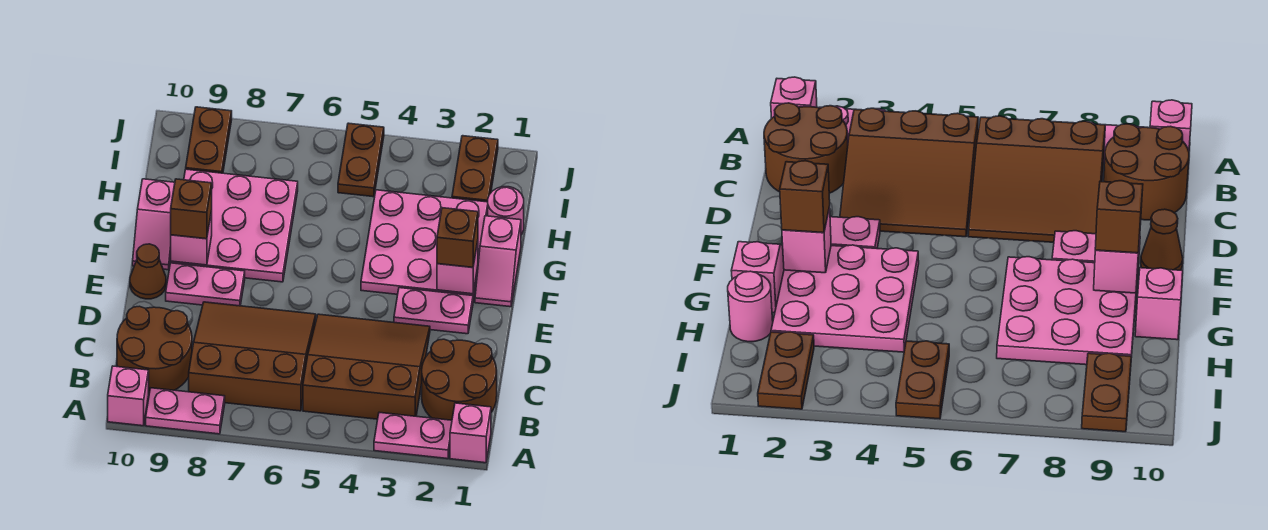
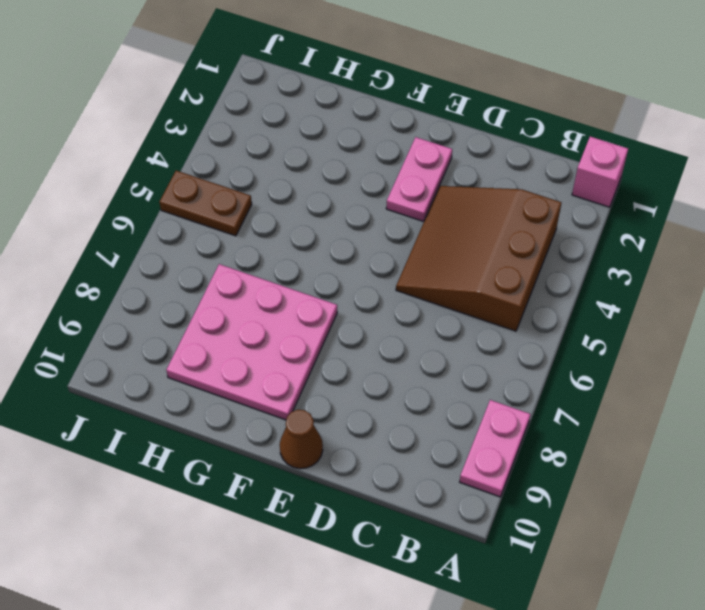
none -> pink plate A2:A3 level 1
none -> pink brick A10 level 1
none -> brown round brick B1:C2 level 1

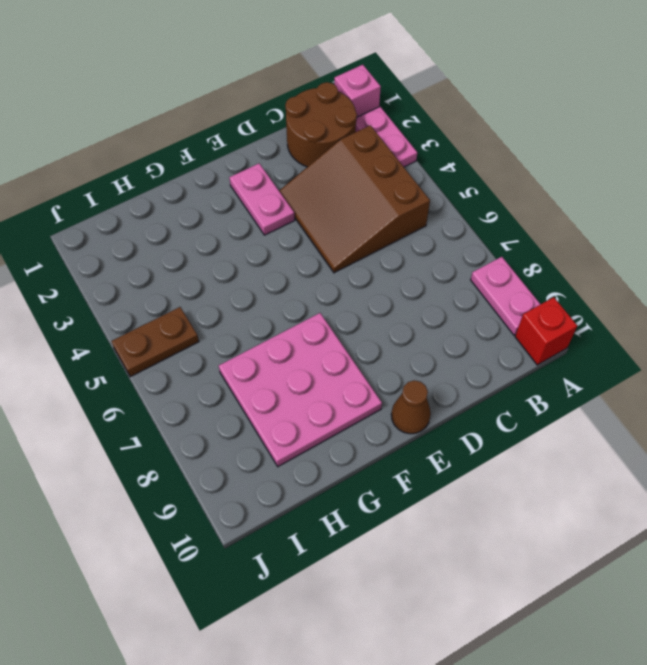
red brick A10 level 1 -> pink brick A10 level 1
none -> brown slope B6:D8 level 1 top B
none -> brown round brick B9:C10 level 1
none -> pink plate E8:E9 level 1

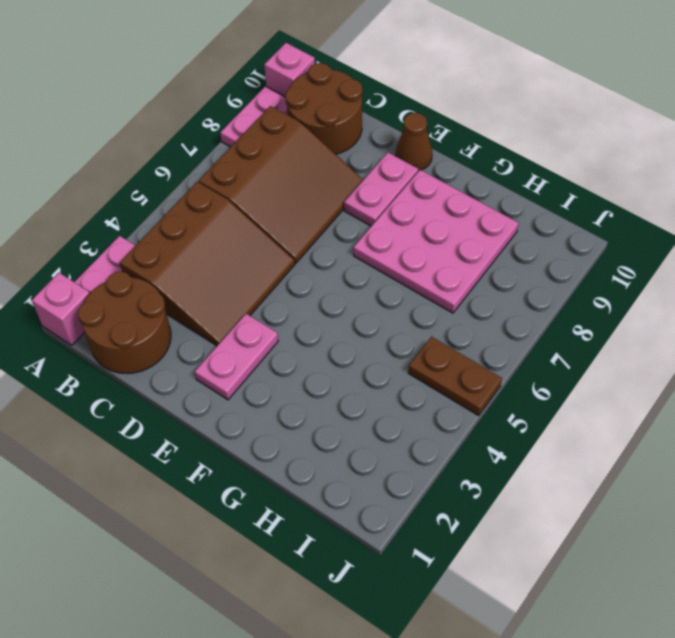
none -> pink slope F1:G1 level 1 top G
none -> pink plate F2:H4 level 1
none -> pink slope F10:G10 level 1 top G

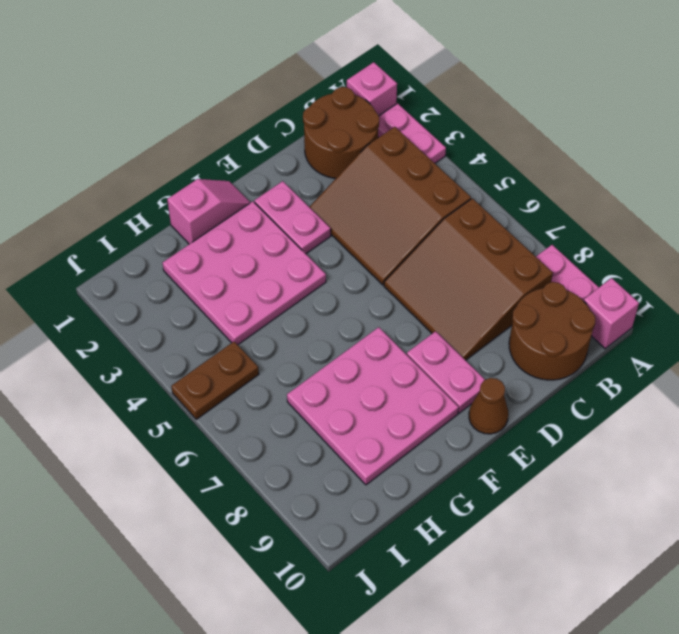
none -> pink slope F10:G10 level 1 top G
none -> pink round brick H1 level 1
none -> brown plate I2:J2 level 1

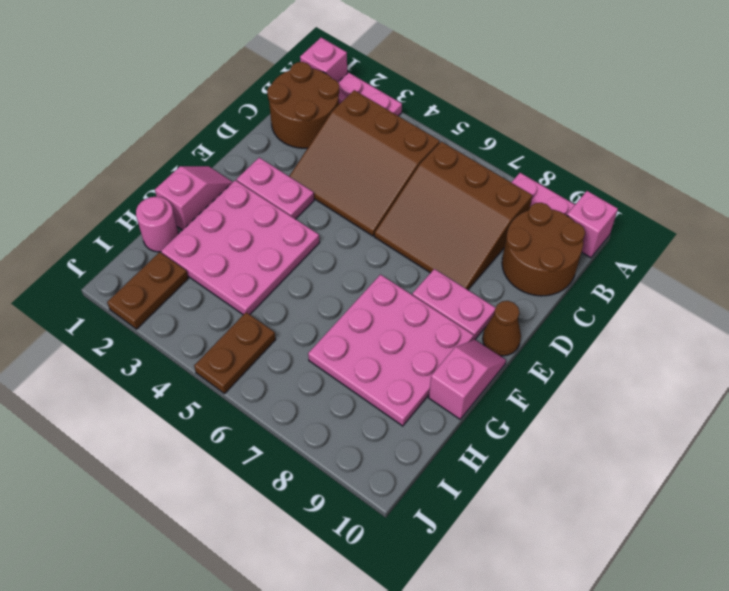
none -> brown plate I9:J9 level 1
none -> pink brick F2 level 2
none -> pink brick F9 level 2

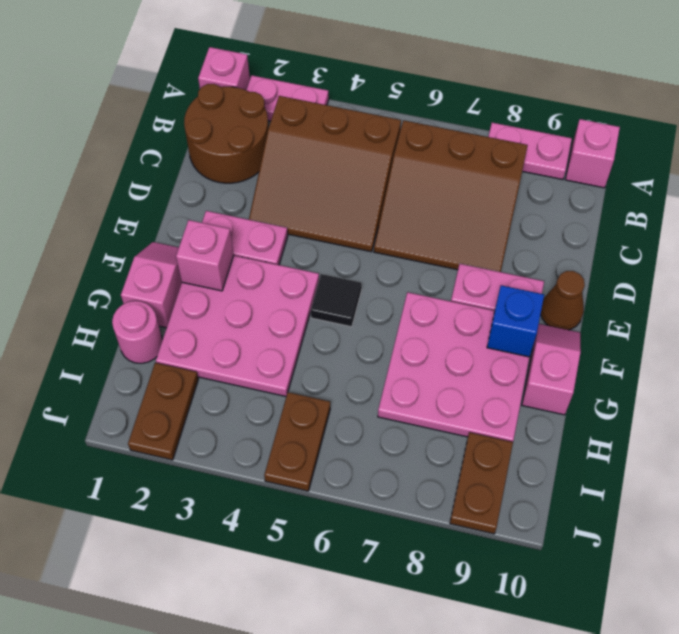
black tile F5 level 1 -> none
blue brick F9 level 2 -> pink brick F9 level 2
none -> brown round brick B9:C10 level 1
none -> brown brick F2 level 3
none -> brown brick F9 level 3

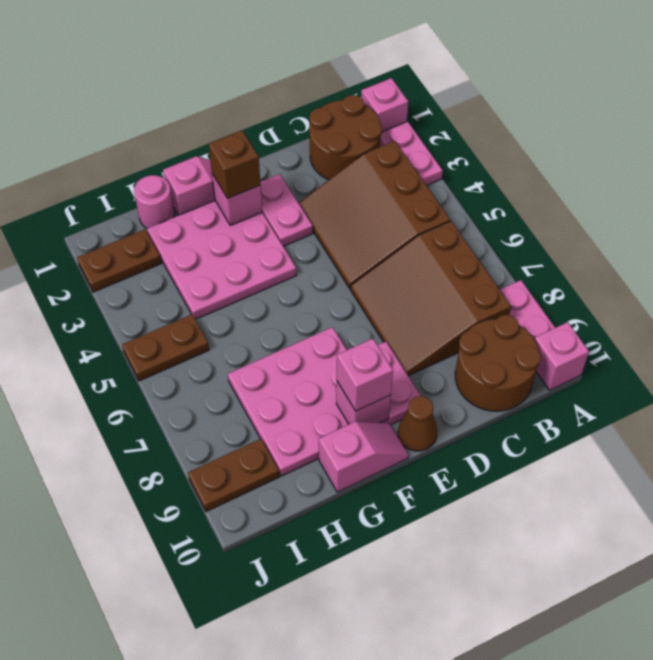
pink brick F9 level 3 -> brown brick F9 level 3

